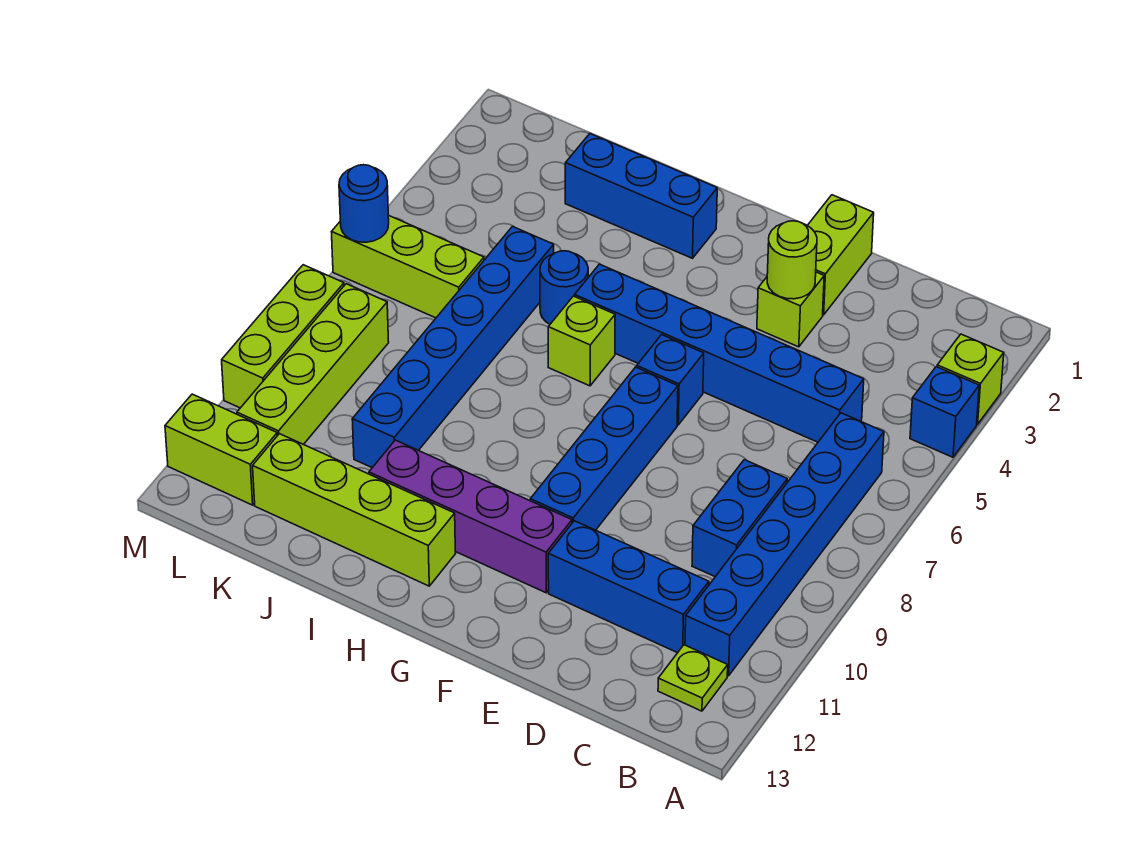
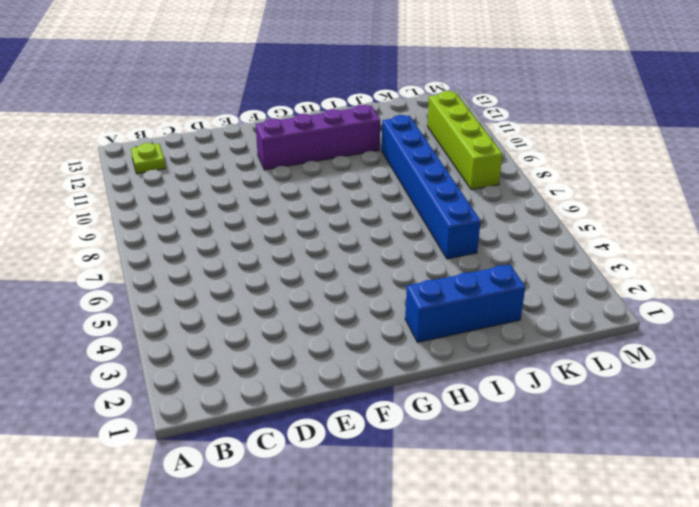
none -> lime brick A3 level 1
none -> blue brick A4 level 1
none -> blue brick B6:B11 level 1

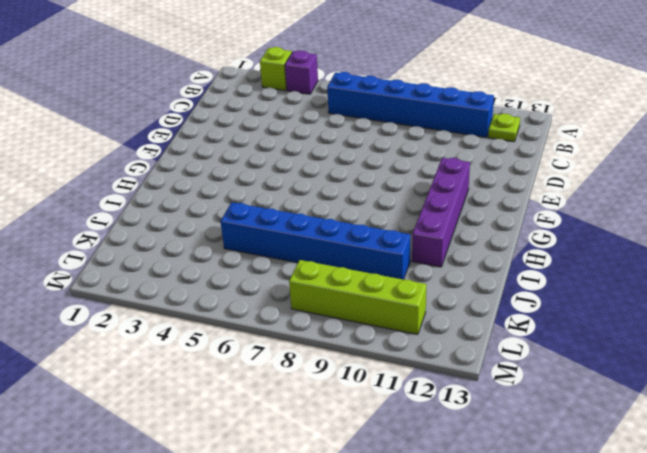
purple brick A4 level 1 -> blue brick A4 level 1
none -> blue brick C5:H5 level 1
none -> blue brick C8:C9 level 1
none -> blue brick C11:E11 level 1

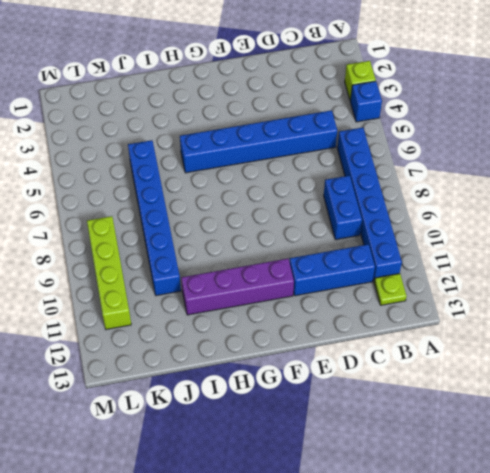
none -> lime brick E1:E2 level 1
none -> lime brick E3 level 1
none -> blue brick F6 level 1

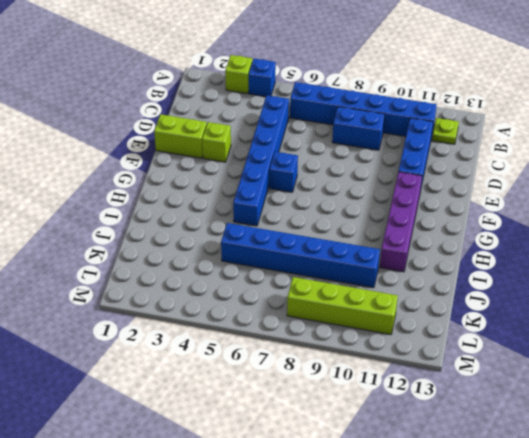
none -> blue brick F7:F10 level 1
none -> blue brick H2:J2 level 1
none -> lime brick H6 level 1

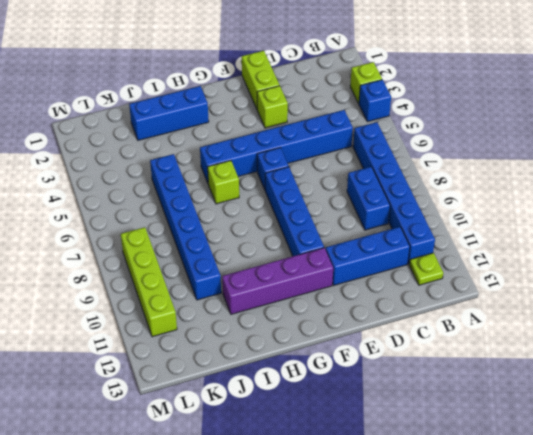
none -> lime brick H12:K12 level 1
none -> blue round brick I5 level 1
none -> lime brick K6:M6 level 1

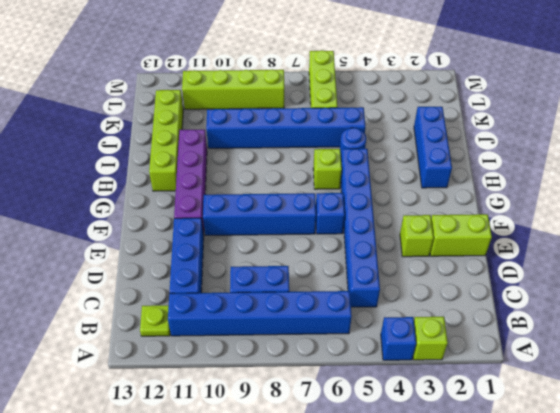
none -> lime brick L12:M12 level 1
none -> lime brick M8:M10 level 1
none -> lime round brick E3 level 2

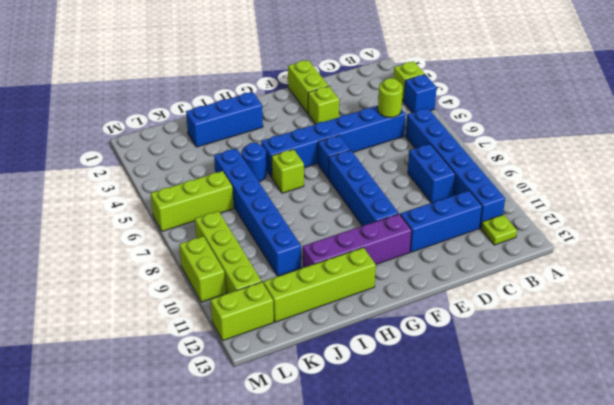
lime round brick C5 level 2 -> lime round brick E3 level 2
lime brick M9:M10 level 1 -> lime brick M8:M10 level 1
none -> blue round brick M6 level 2

